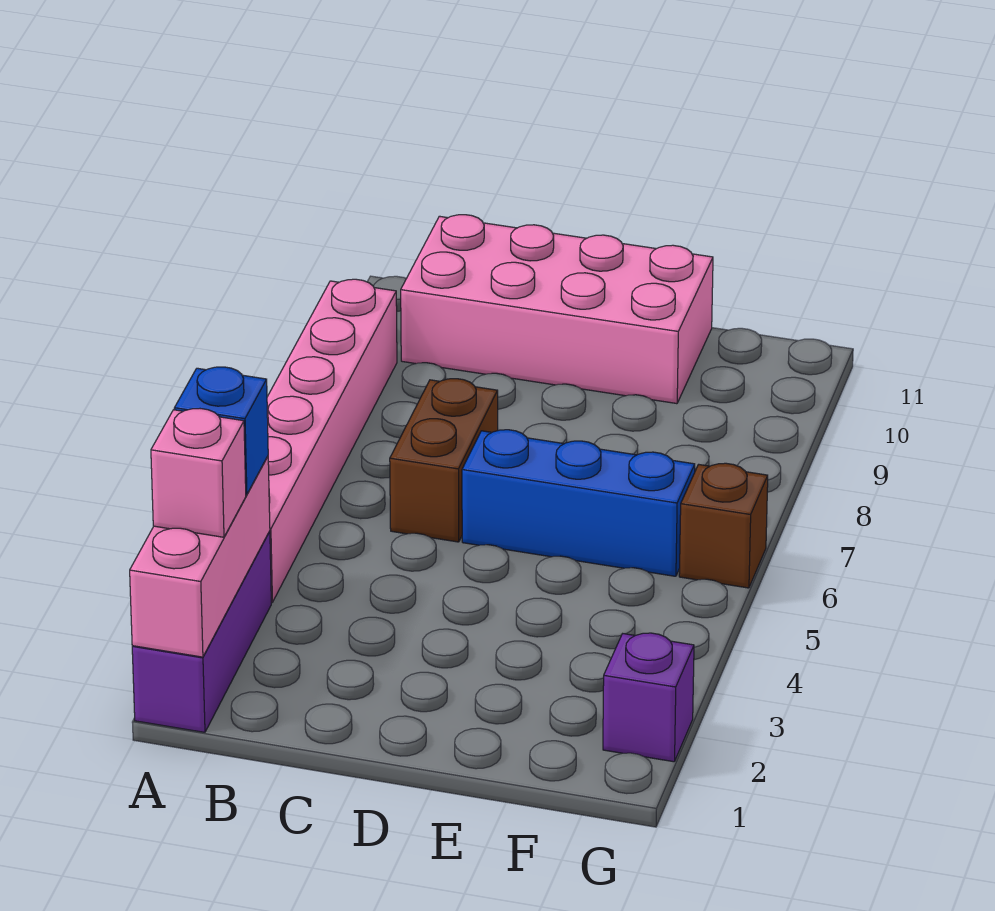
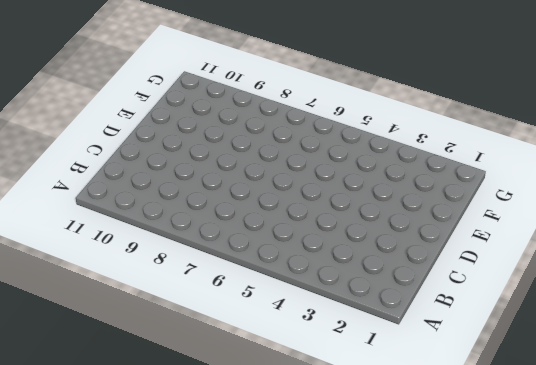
none -> purple brick A1:A3 level 1
none -> pink brick A4:A9 level 1

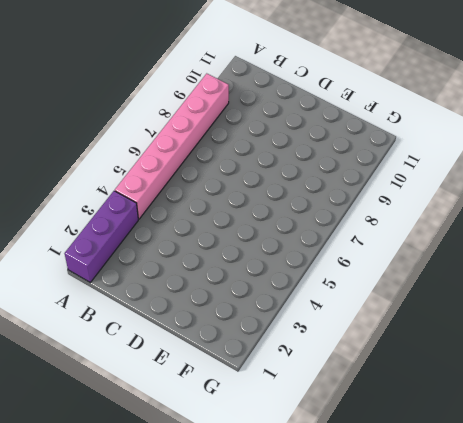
none -> pink brick B10:E11 level 1
none -> brown brick C6:C7 level 1

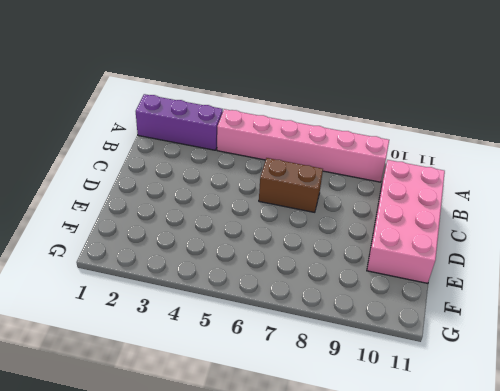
none -> blue brick D6:F6 level 1
none -> purple brick G2 level 1

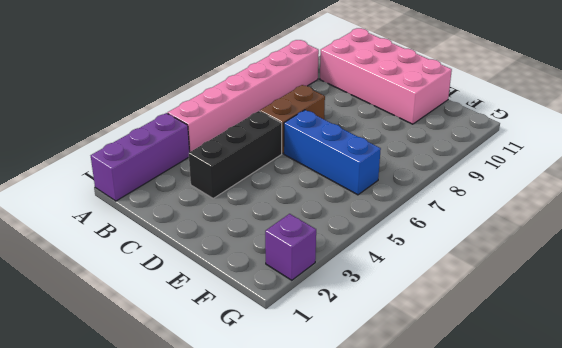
black brick C3:C5 level 1 -> none
none -> brown brick G6 level 1
none -> pink brick A1:A3 level 2

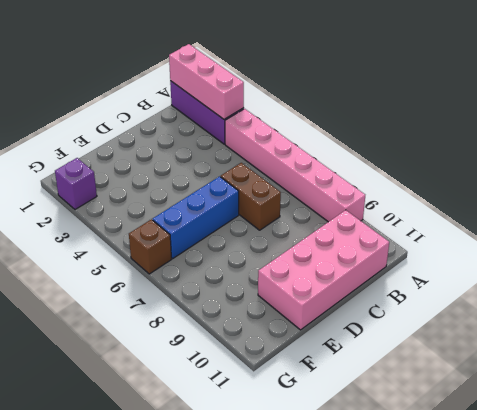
none -> pink brick A2 level 3
none -> blue brick A3 level 3

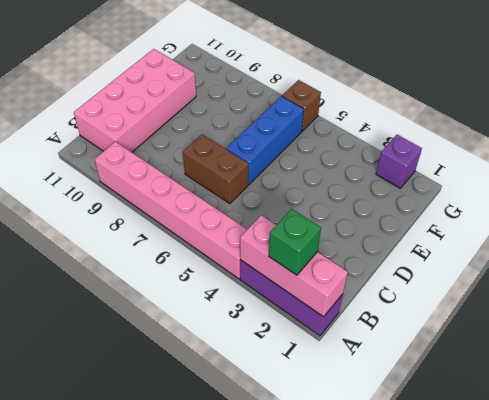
green brick A2 level 3 -> pink brick A2 level 3
none -> blue brick A3 level 3

